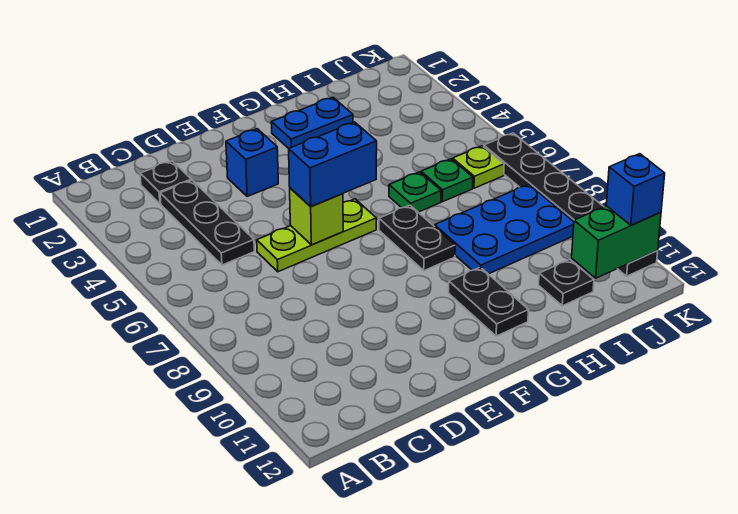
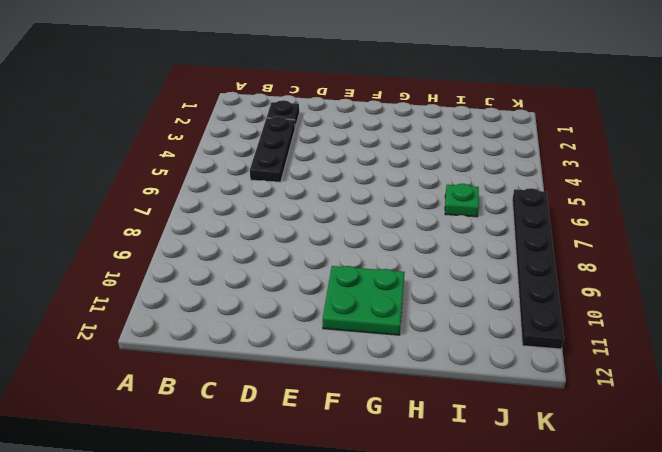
green plate F10:G11 level 1 -> black plate G10:G11 level 1
none -> lime plate D6:F6 level 1
none -> blue brick E3 level 1
none -> blue plate G2:H2 level 1

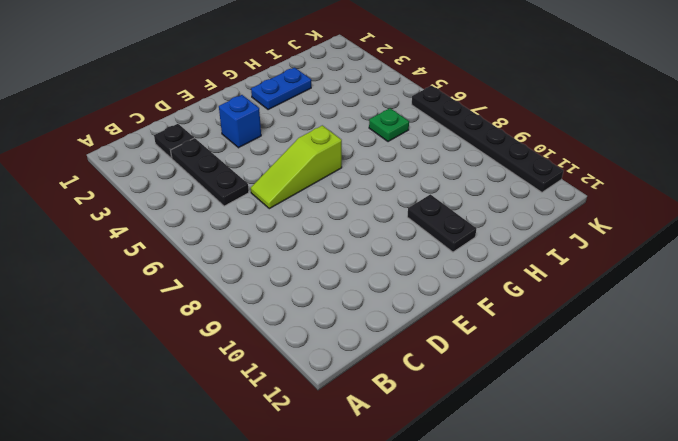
lime slope D6:F6 level 1 top F -> lime plate D6:F6 level 1
none -> black plate G7:G8 level 1
none -> green plate H6 level 1
none -> blue plate H8:J9 level 1

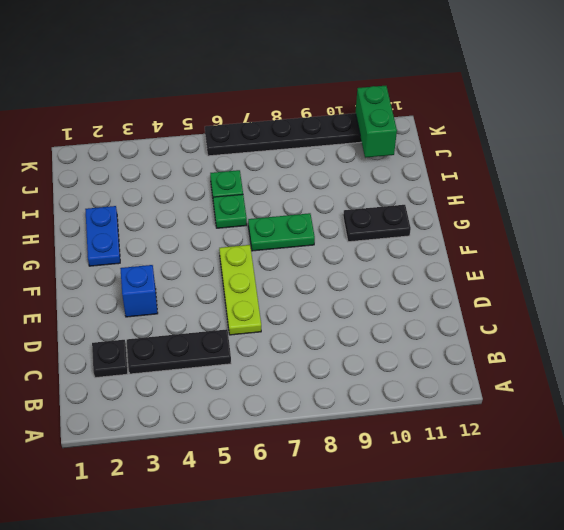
green plate G7:G8 level 1 -> black plate G7:G8 level 1
none -> blue plate H8:J9 level 1
none -> black plate I11 level 1
none -> lime plate J6 level 1

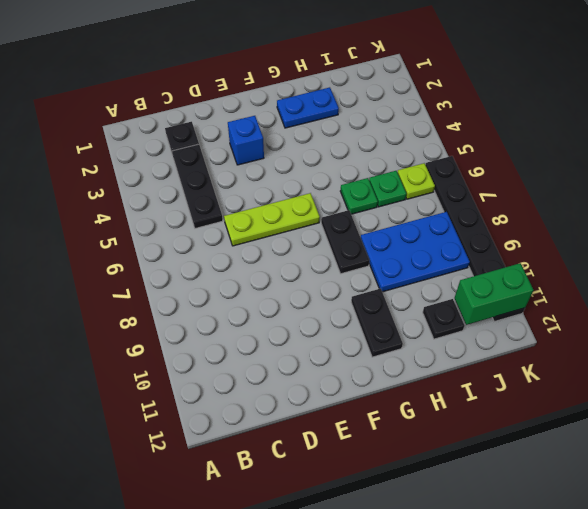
none -> lime brick E6 level 2
none -> blue brick E6:F6 level 3
none -> blue brick K11 level 3

